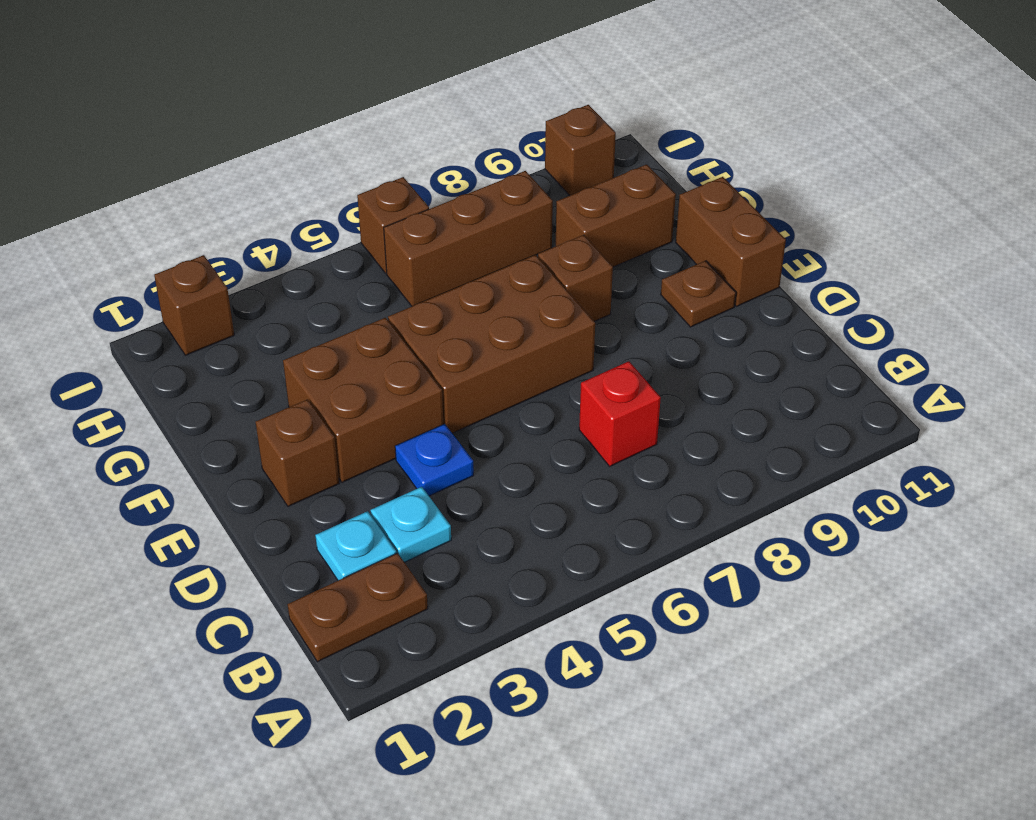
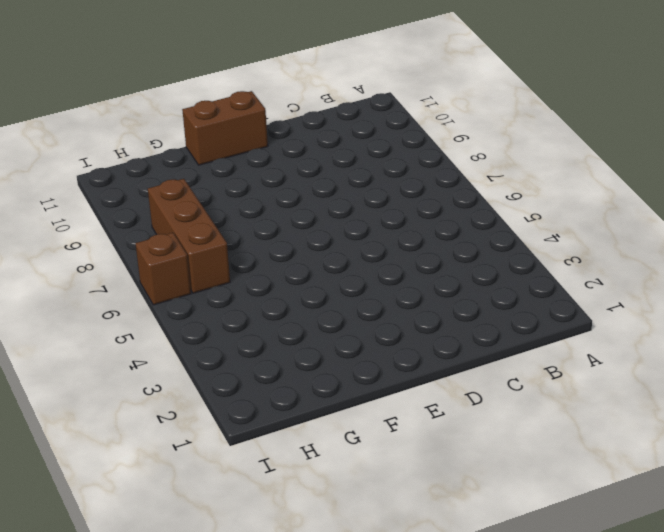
none -> brown plate B1:B2 level 1
none -> cyan plate C2 level 1
none -> cyan plate C3 level 1

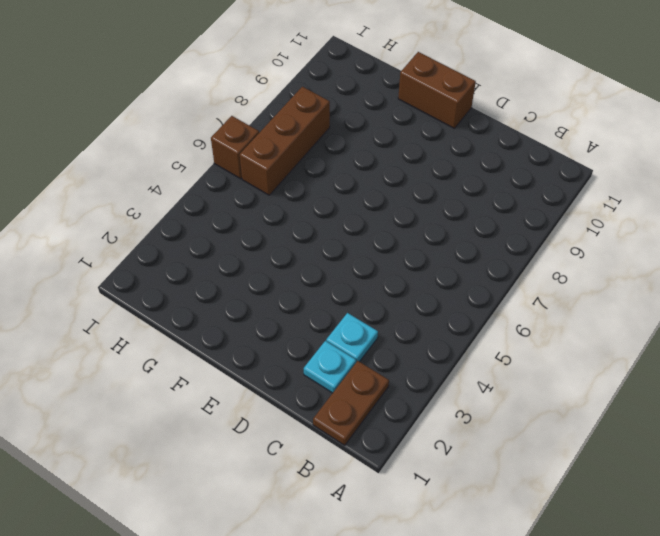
none -> red brick C7 level 1
none -> blue plate D4 level 1
none -> brown brick E2 level 1

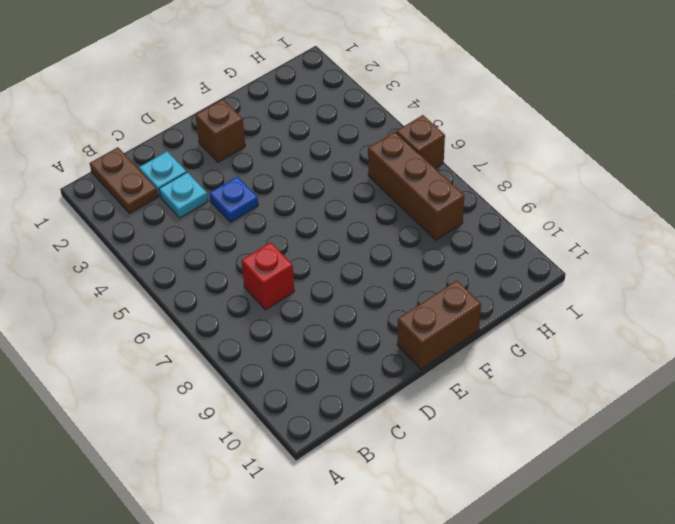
none -> brown brick E3:F4 level 1
none -> brown brick E5:F7 level 1
none -> brown plate E10 level 1

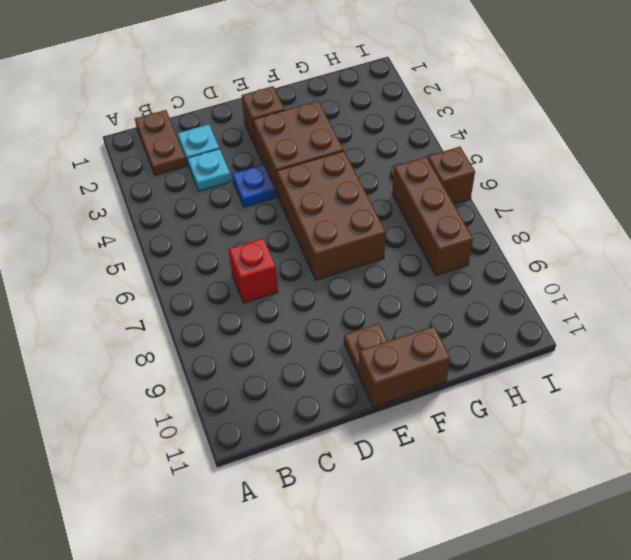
none -> brown brick F8 level 1
none -> brown brick G9:G10 level 1
none -> brown brick I2 level 1

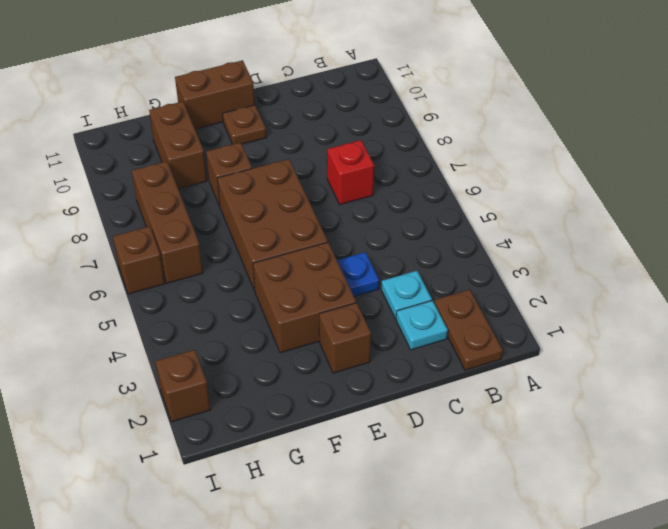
none -> brown brick I10 level 1

